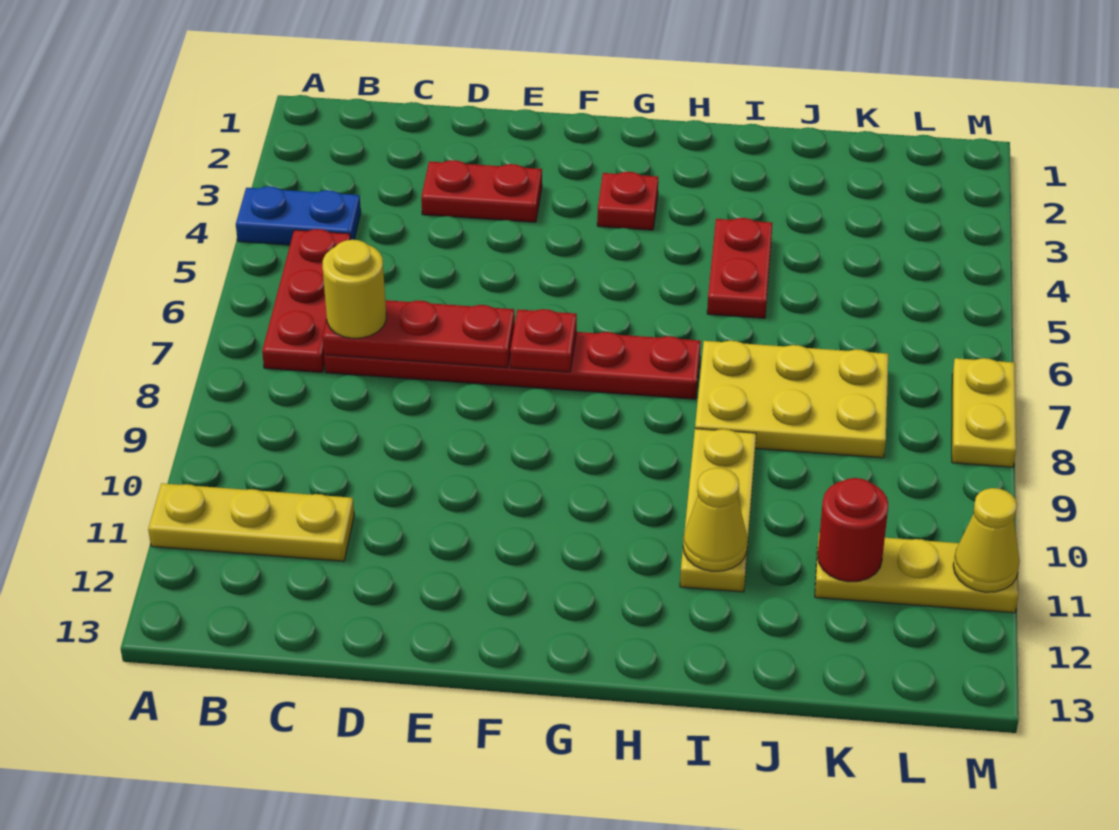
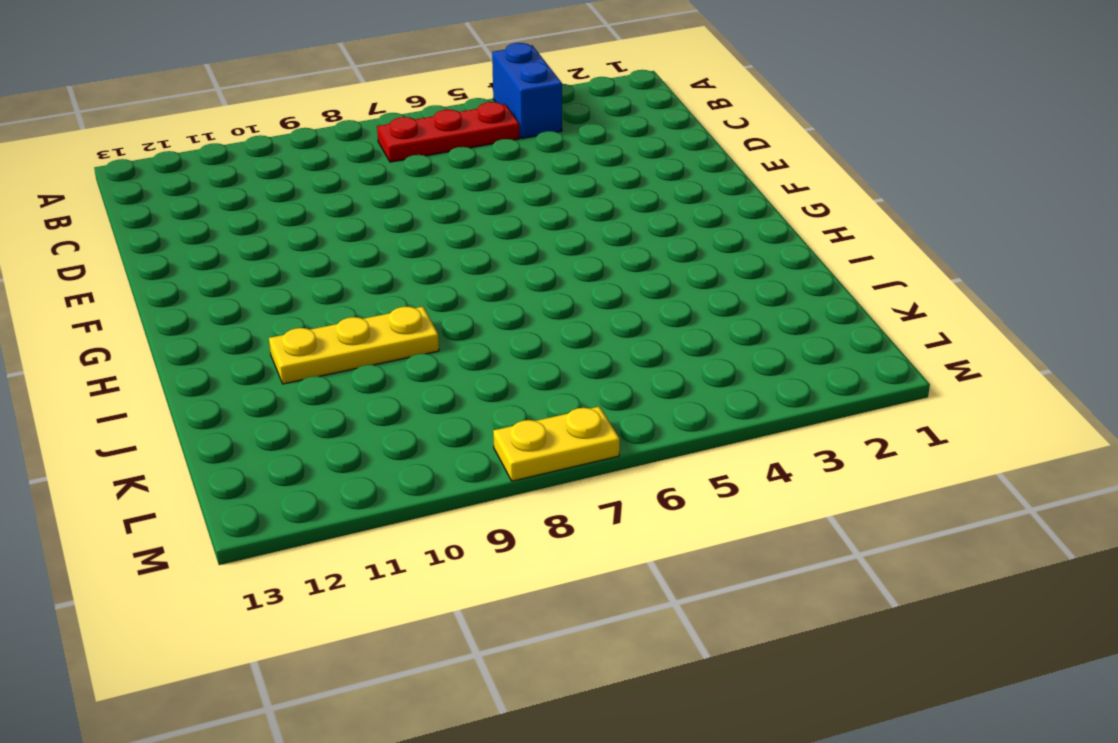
blue brick A4:B4 level 1 -> blue plate A4:B4 level 1
none -> yellow plate A11:C11 level 1
none -> red plate C7:H7 level 1
none -> red plate D3:E3 level 1

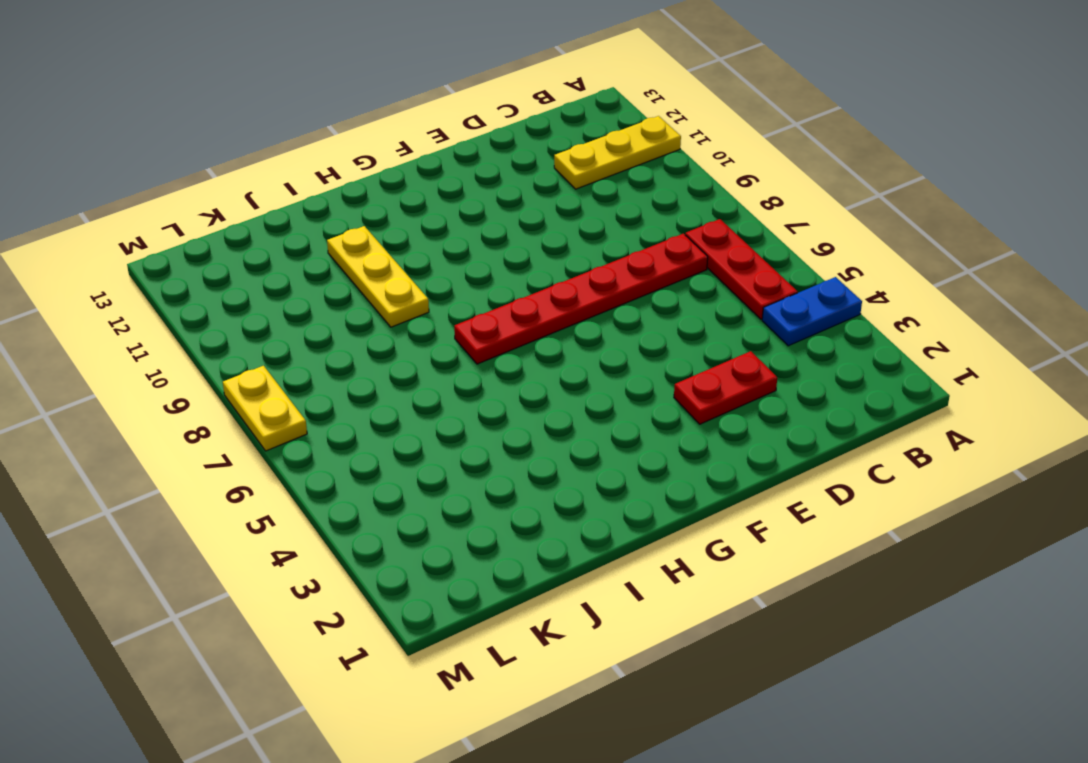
none -> red plate G3 level 1
none -> red plate I4:I5 level 1
none -> yellow plate I7:K8 level 1

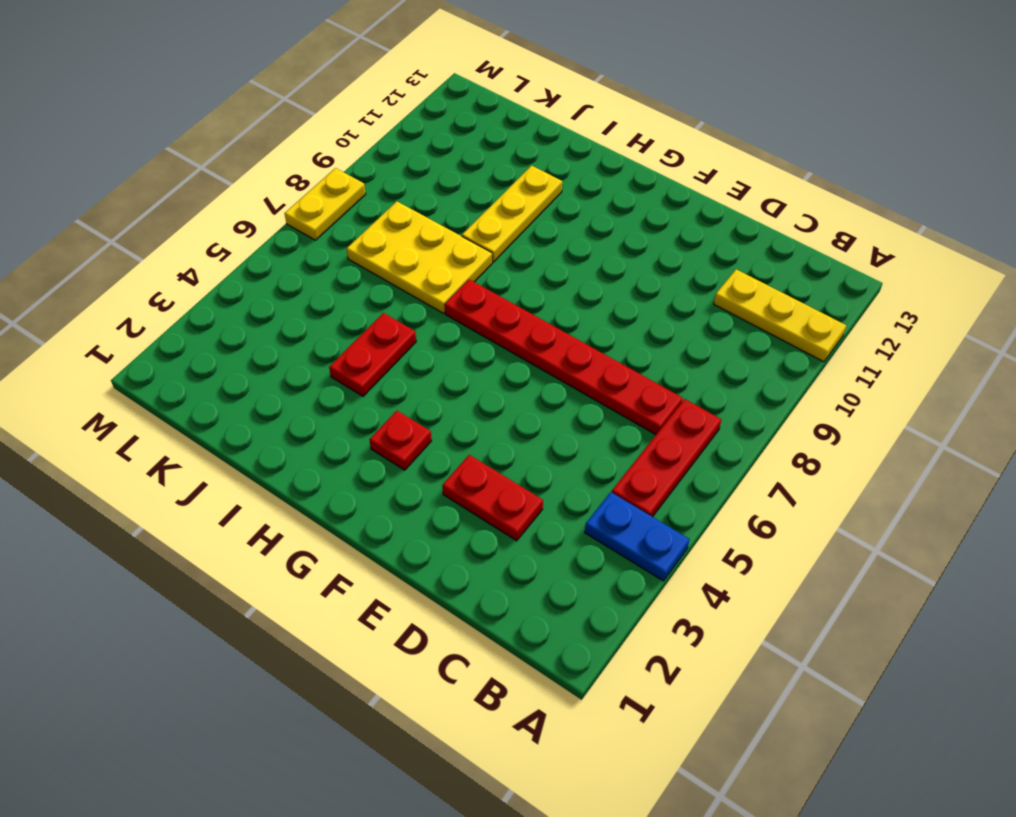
none -> yellow plate K11:M11 level 1
none -> red plate C7:E7 level 2
none -> red plate F7 level 2

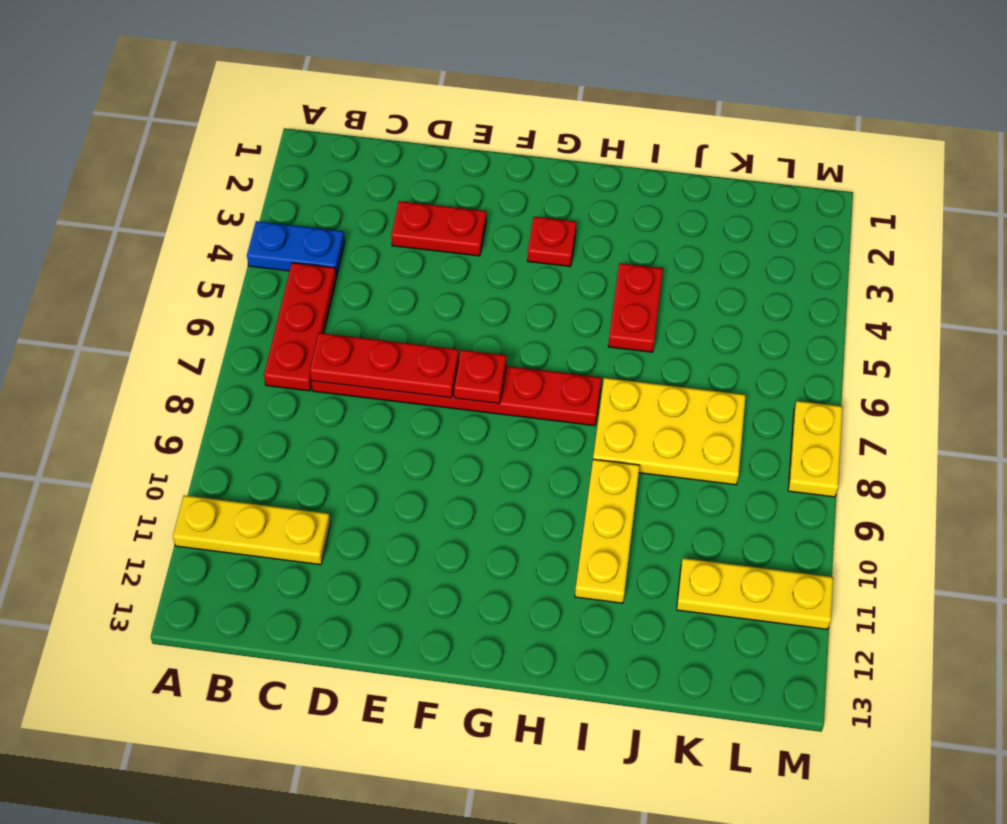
none -> yellow cone I11 level 2
none -> red round brick K11 level 2
none -> yellow cone M11 level 2

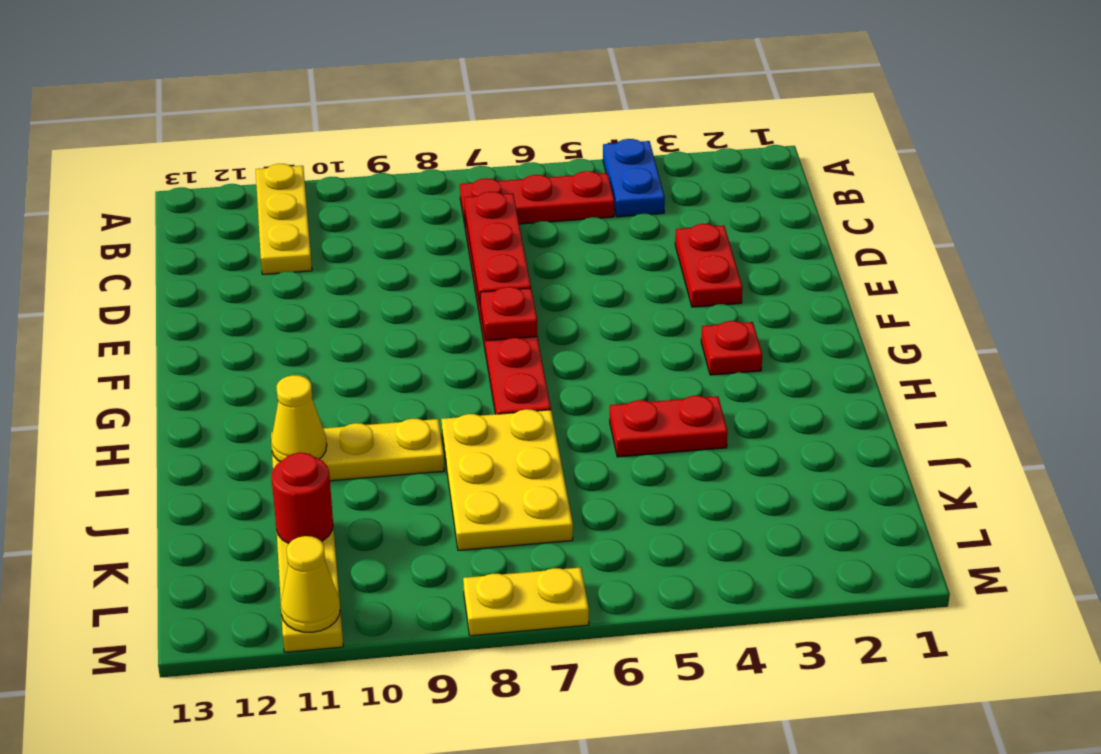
none -> yellow round brick C7 level 3

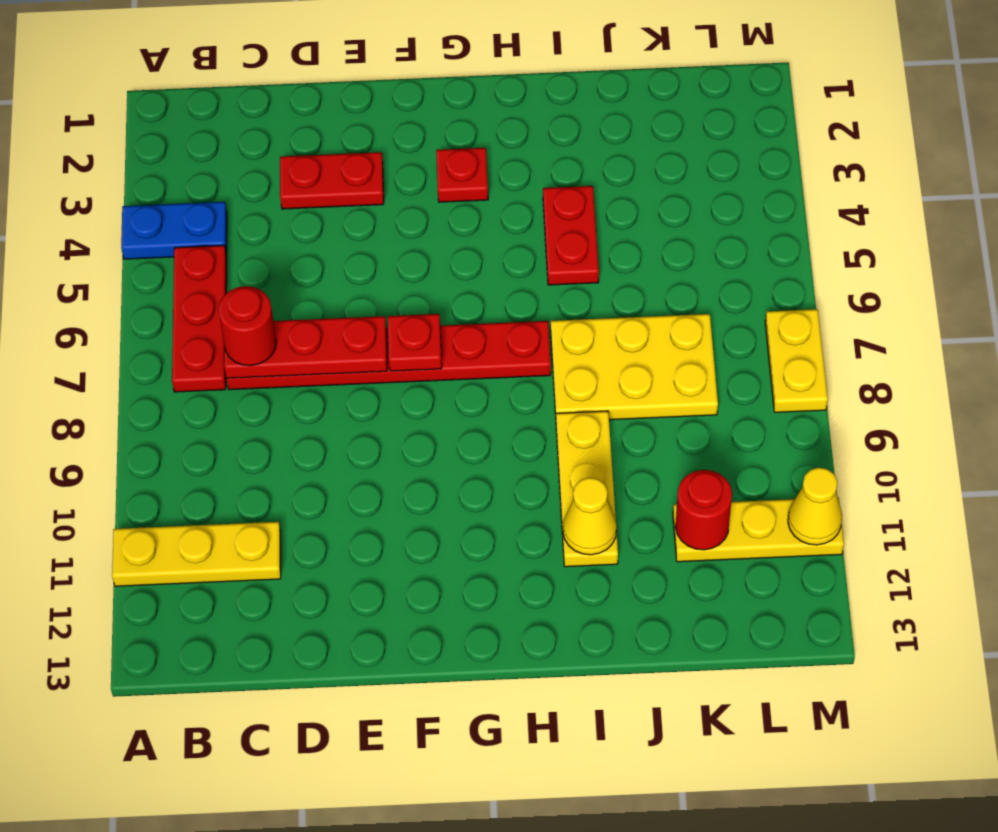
red round brick C7 level 3 -> yellow round brick C7 level 3

